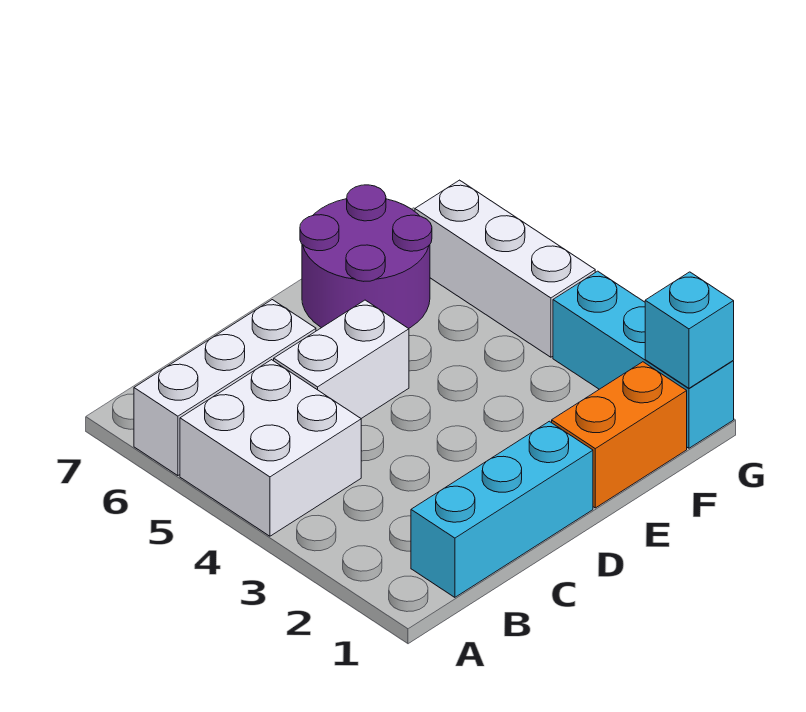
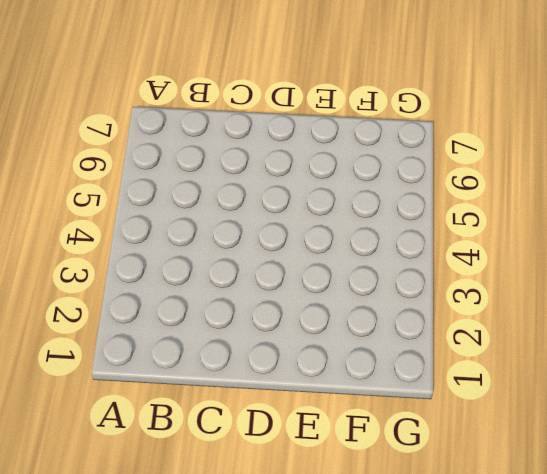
none -> white brick A4:B5 level 1
none -> white brick A6:C6 level 1

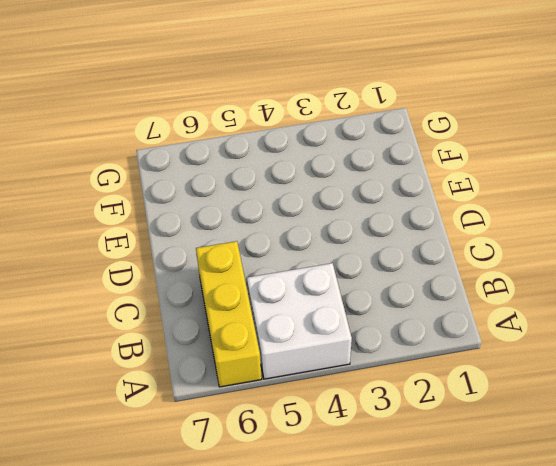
yellow brick A6:C6 level 1 -> white brick A6:C6 level 1
none -> cyan brick B1:D1 level 1
none -> white brick C5:D5 level 1

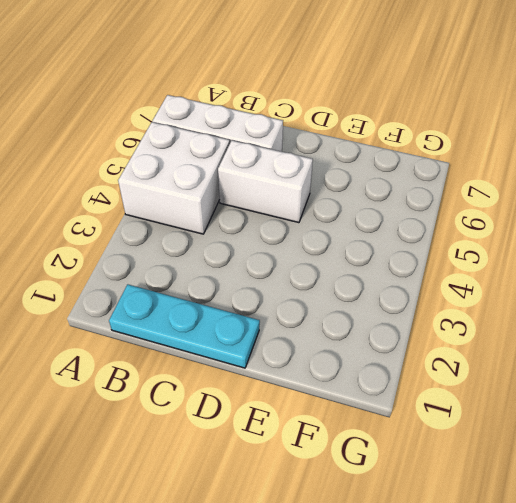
cyan plate B1:D1 level 1 -> cyan brick B1:D1 level 1
none -> orange brick E1:F1 level 1
none -> purple round brick E6:F7 level 1

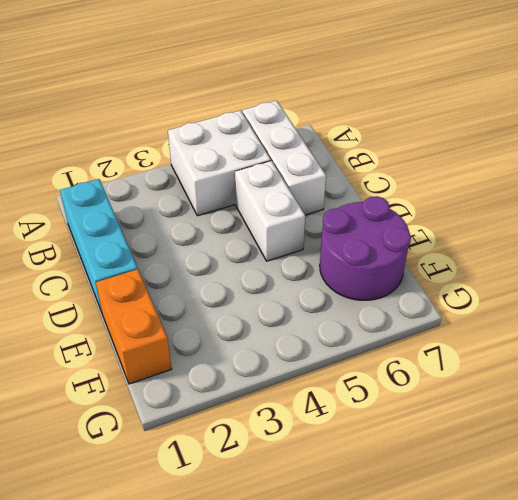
none -> cyan brick G1:G3 level 1
none -> white brick G4:G6 level 1

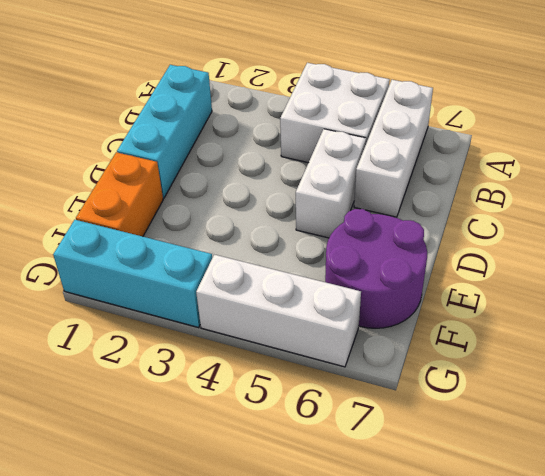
none -> cyan brick G1 level 2

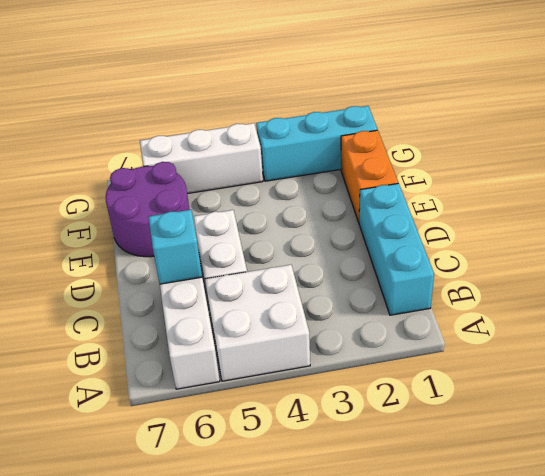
cyan brick C6 level 2 -> cyan brick G1 level 2

